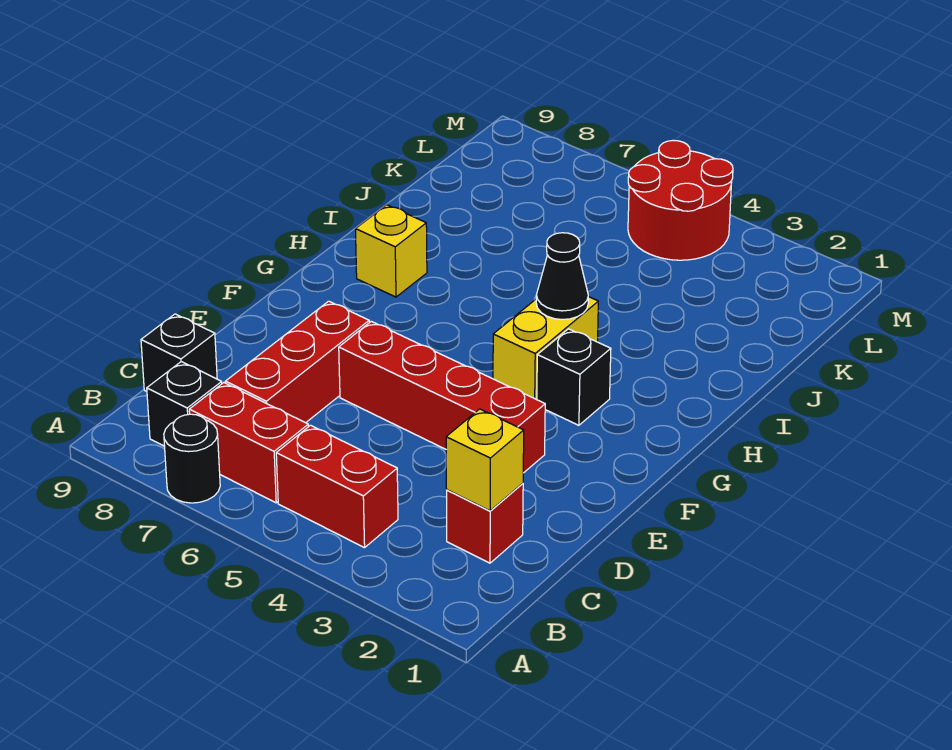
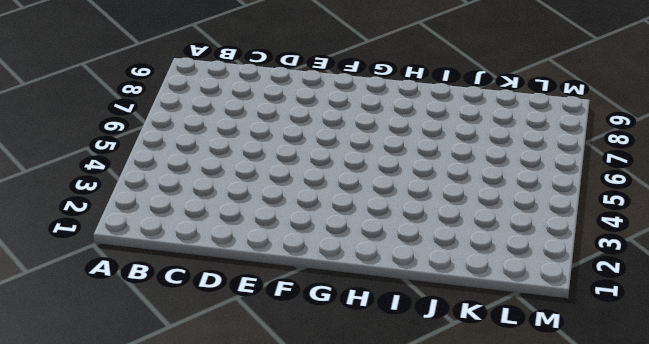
none -> black round brick A7 level 1
none -> red brick B4:B5 level 1
none -> red brick B6:B7 level 1

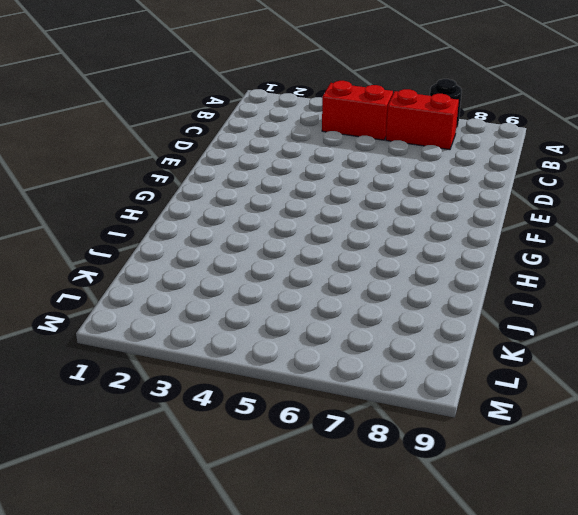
none -> black brick B8 level 1
none -> red brick C2 level 1
none -> red brick C7:E7 level 1

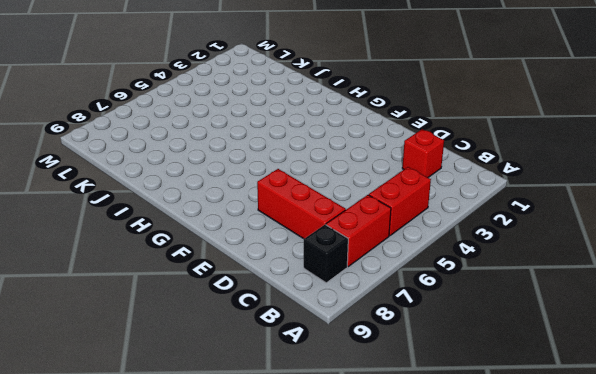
none -> black round brick A7 level 1
none -> black brick C9 level 1
none -> red brick E3:E6 level 1

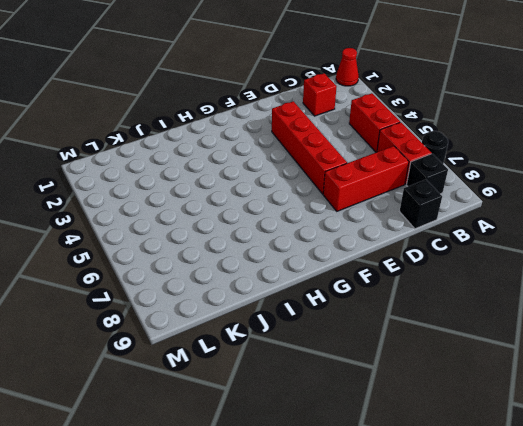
red cone A1 level 1 -> none
none -> black brick G3 level 1
none -> yellow brick G4:H4 level 1
none -> yellow brick H8 level 1

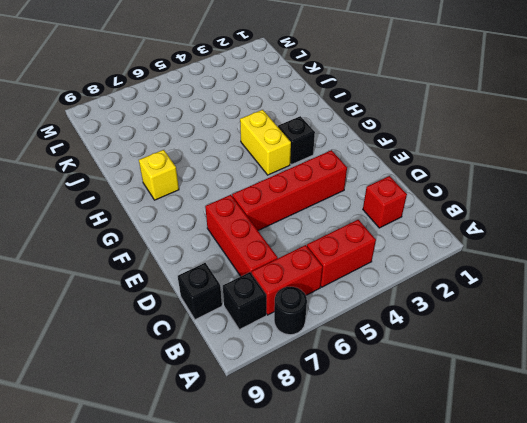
none -> red round brick L4:M5 level 1
none -> yellow brick C2 level 2
none -> black cone H4 level 2

